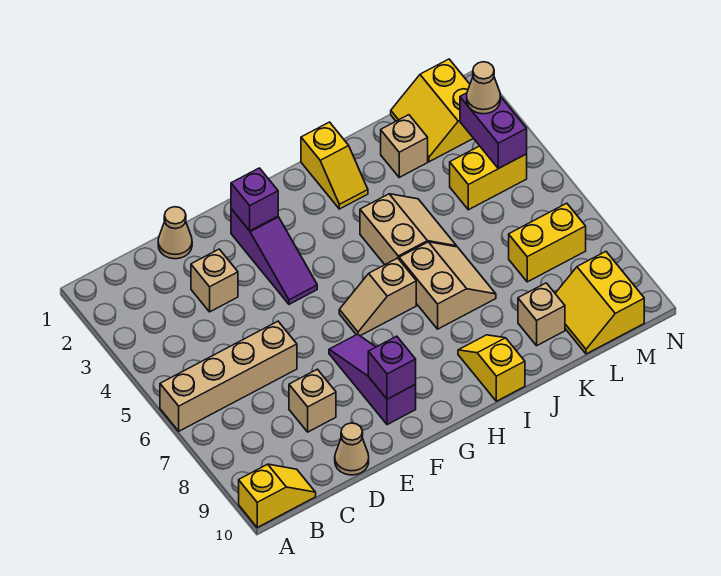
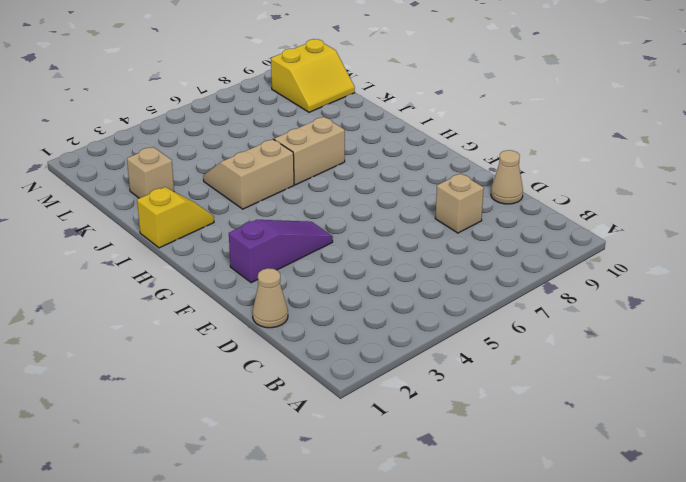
none -> tan brick A6:D6 level 1
none -> yellow slope A10:B10 level 1 top A
none -> tan brick D3 level 1

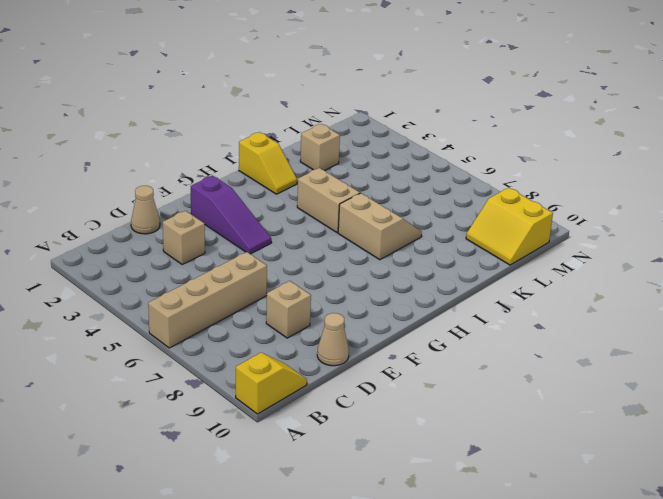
none -> purple slope F7:F9 level 1 top 9
none -> tan slope G6:H6 level 1 top H
none -> yellow slope I9:I10 level 1 top 10

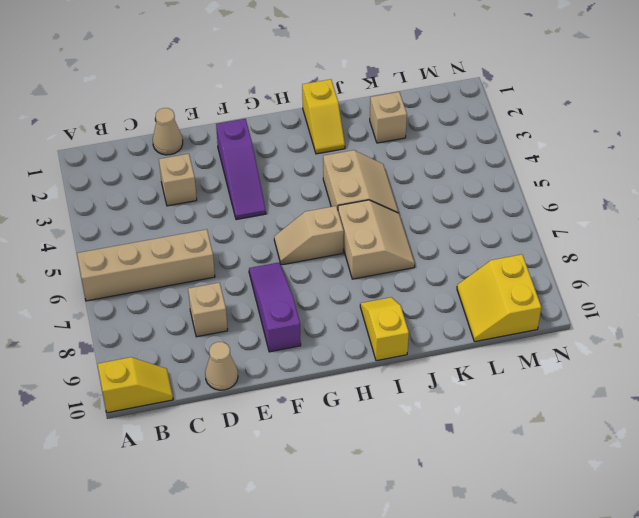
none -> tan brick K9 level 1
none -> yellow slope L1:M2 level 1 top M
none -> yellow brick L4:M4 level 1

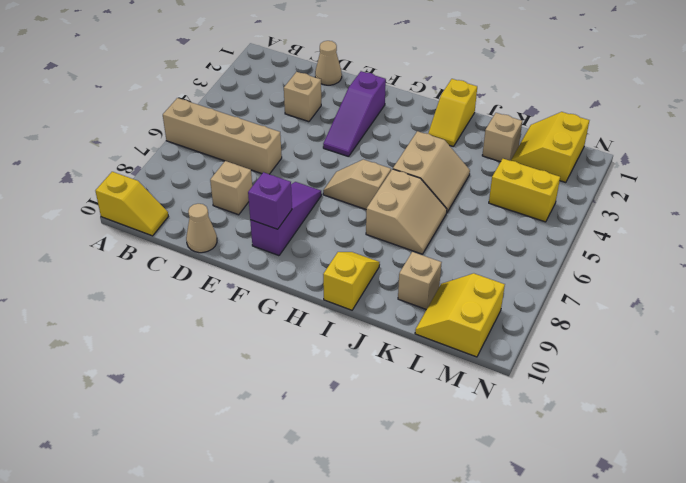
none -> yellow brick L7:M7 level 1
none -> purple brick F2 level 2
none -> purple brick M3:M4 level 2

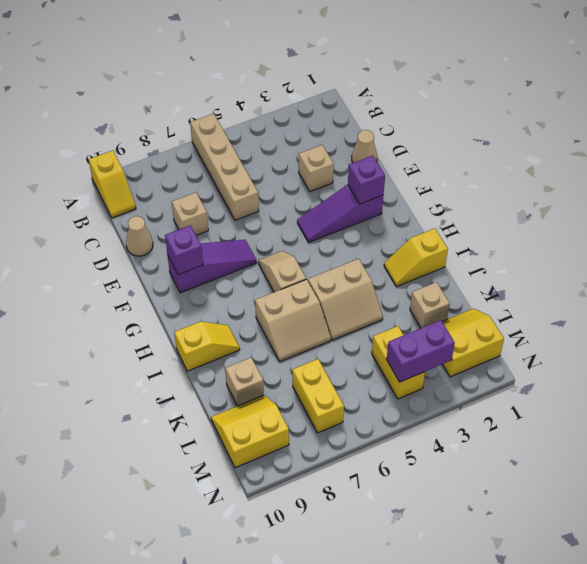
none -> tan cone M3 level 3

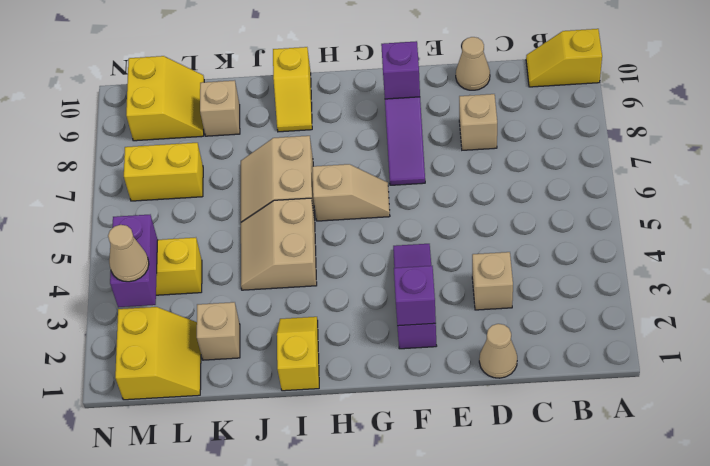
none -> tan brick A6:D6 level 1

